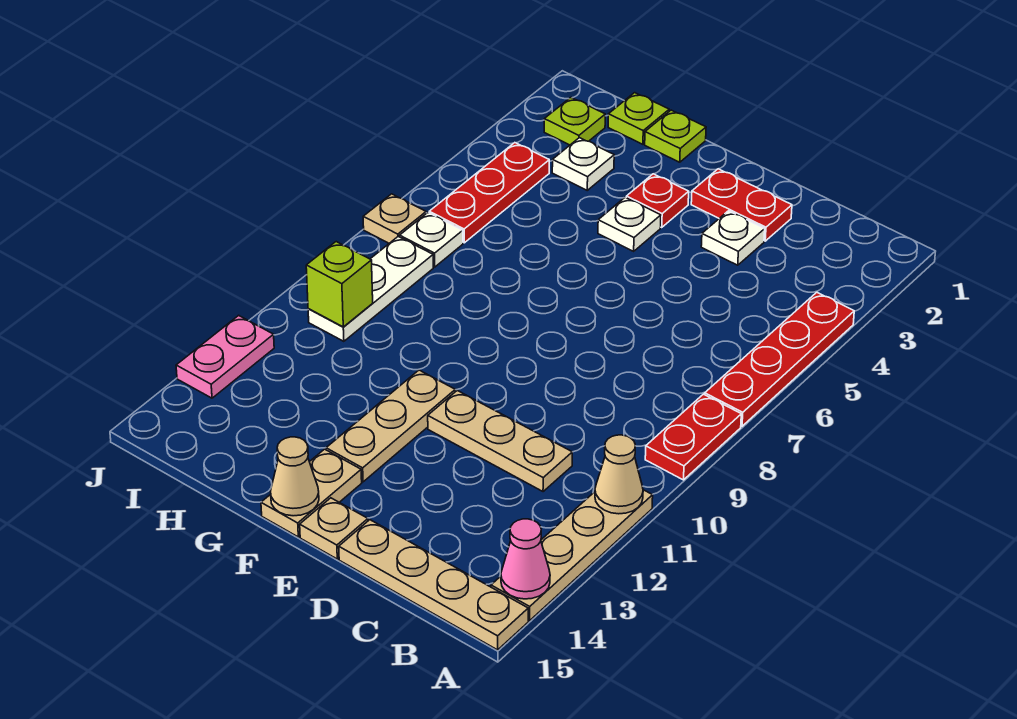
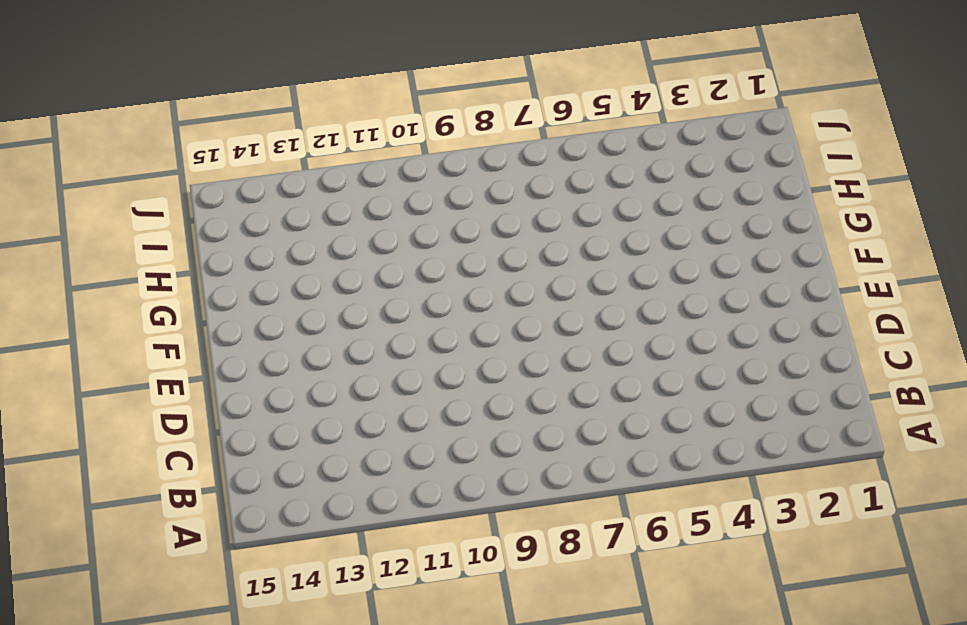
none -> red plate A4:A7 level 1
none -> red plate A8:A9 level 1
none -> tan plate A11:A14 level 1

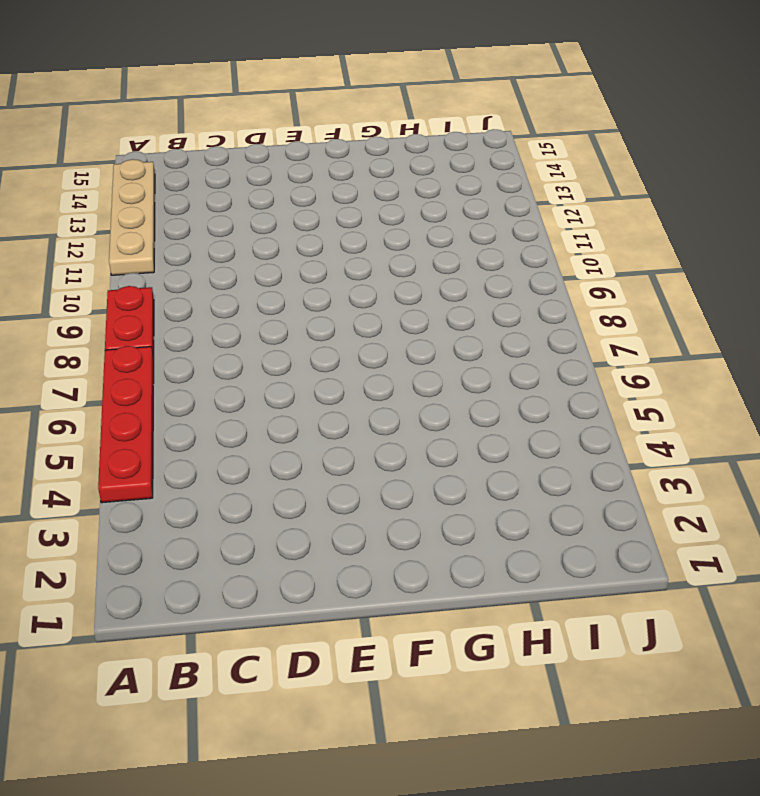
none -> tan plate A15:D15 level 1
none -> tan plate C11:E11 level 1
none -> red plate D2:E2 level 1

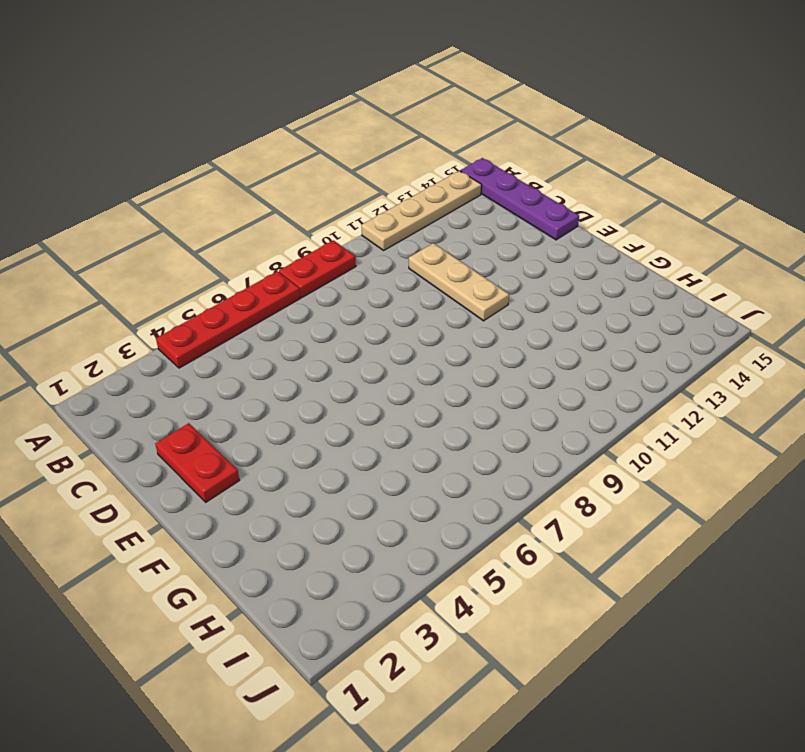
purple plate A15:D15 level 1 -> tan plate A15:D15 level 1
none -> white plate D3 level 1
none -> tan plate E15 level 1
none -> red plate F3 level 1

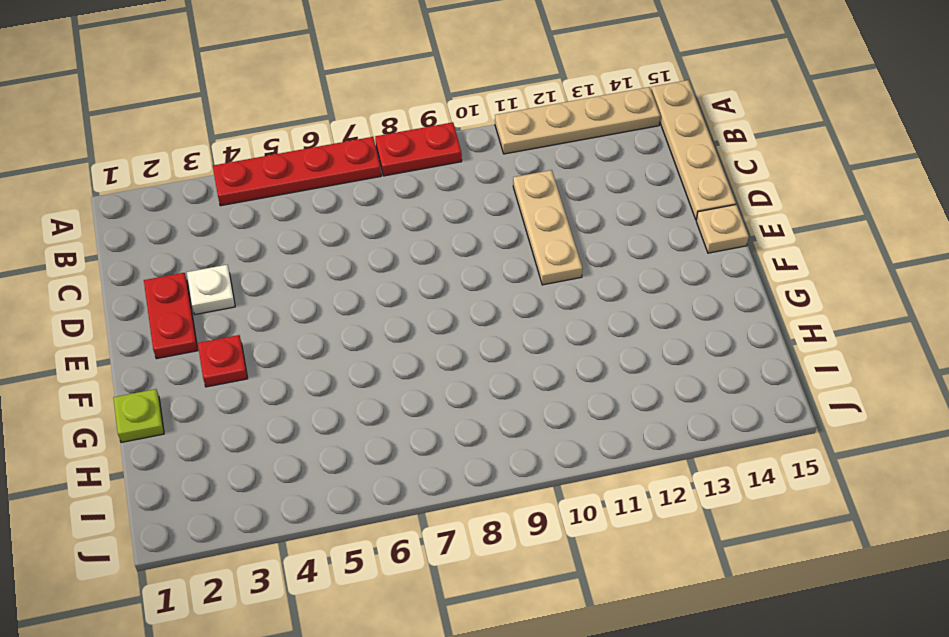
none -> white plate F4 level 1
none -> tan plate F11:F13 level 1
none -> tan plate F14:F15 level 1

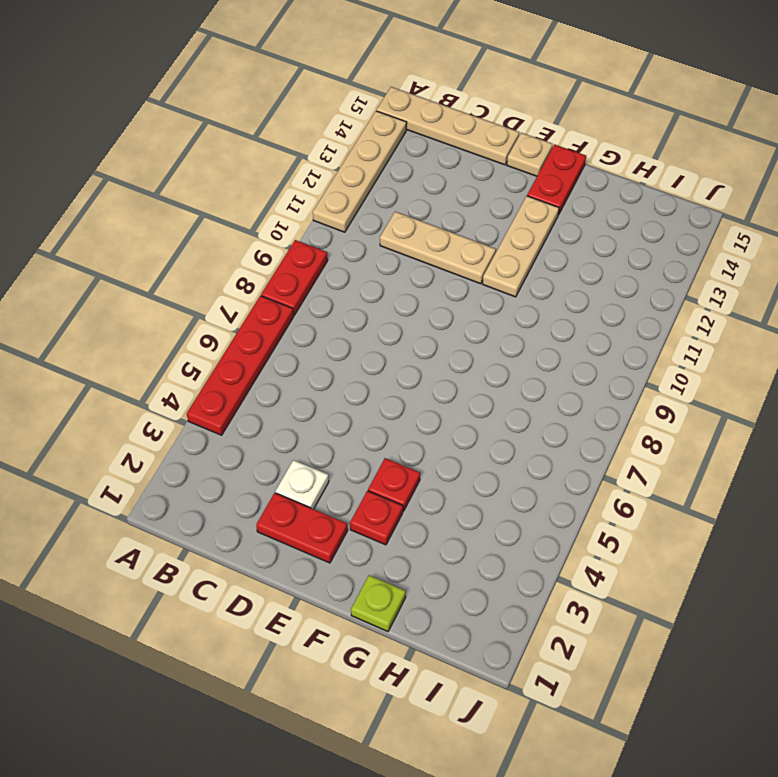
red plate F4 level 1 -> white plate F4 level 1
red plate F14:F15 level 1 -> tan plate F14:F15 level 1
none -> lime plate H1 level 1
none -> white plate H3 level 1
none -> lime plate I2 level 1

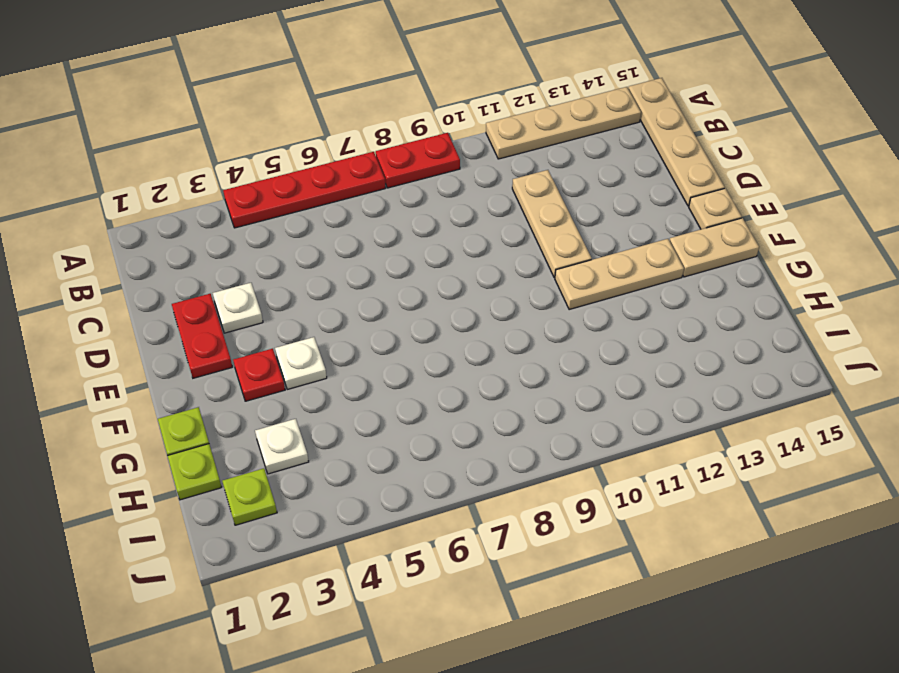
none -> red plate I4:I6 level 1
none -> white plate I7 level 1
none -> white plate I8:I10 level 1

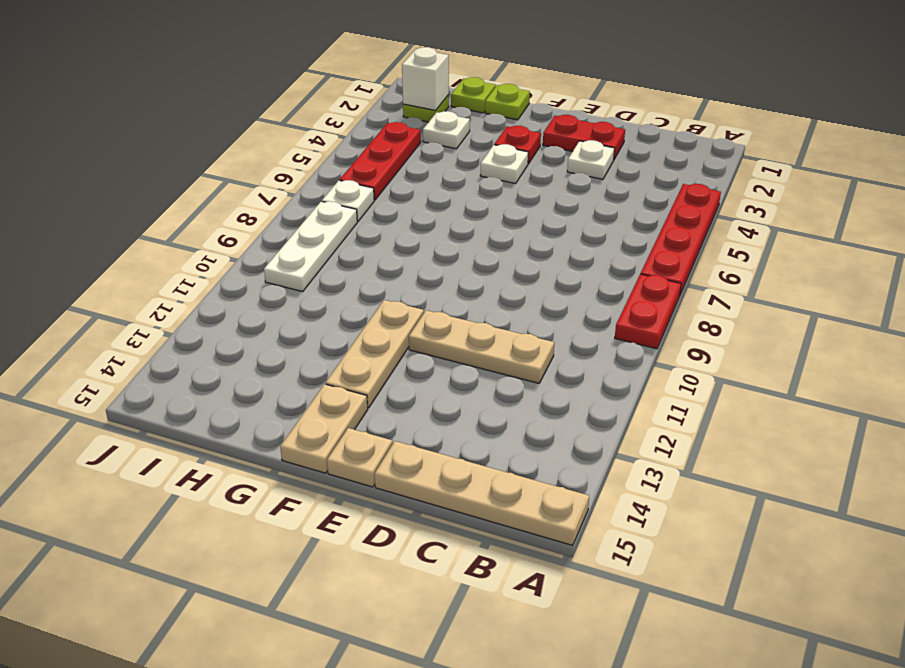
white brick I2 level 2 -> none
none -> tan plate A11:A14 level 1
none -> tan plate J7 level 1
none -> pink plate J12:J13 level 1

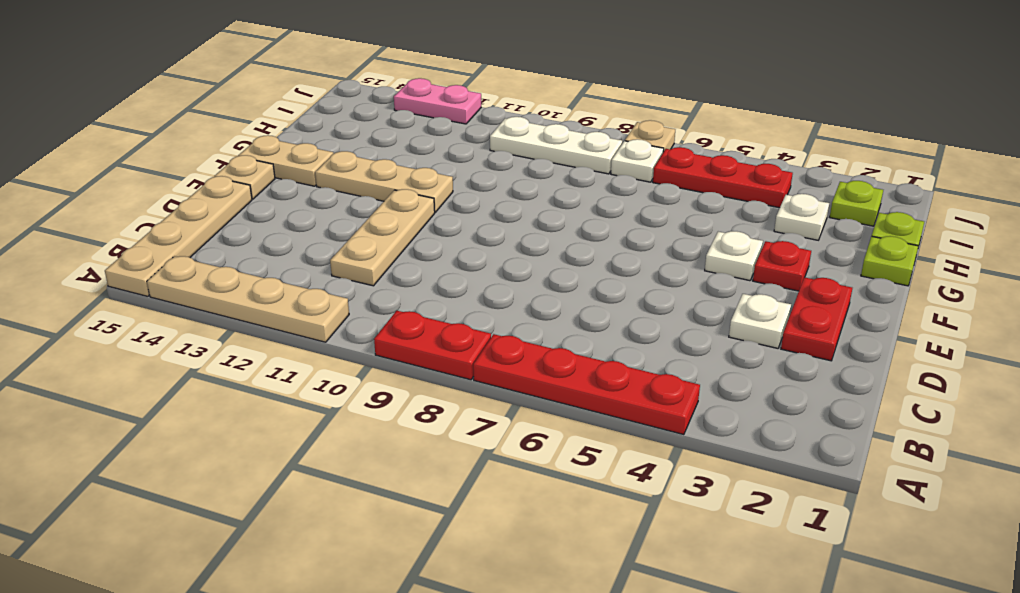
none -> tan cone A11 level 2
none -> pink cone A14 level 2
none -> tan cone F15 level 2

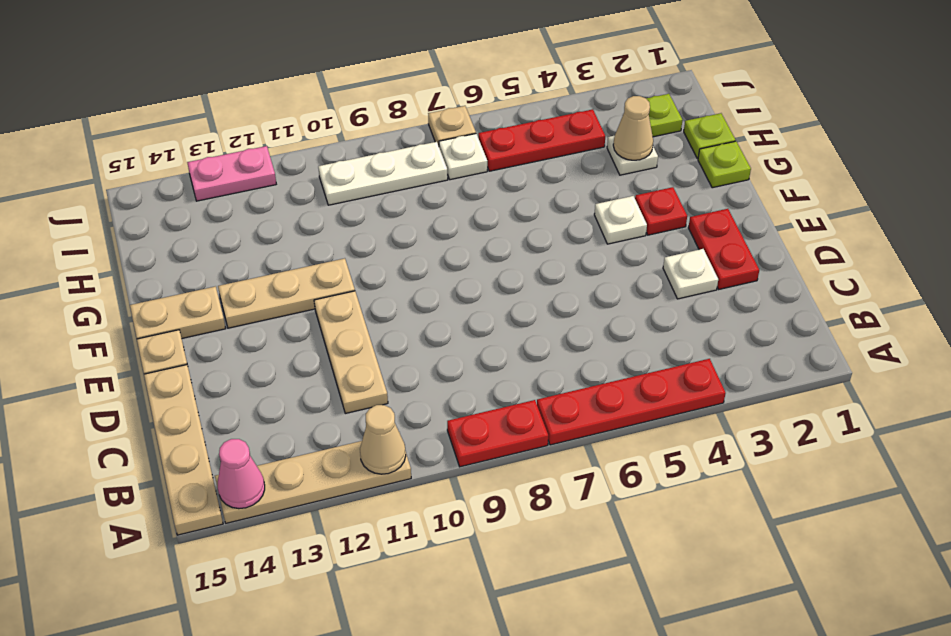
tan cone H3 level 2 -> tan cone F15 level 2
none -> lime brick I10 level 2

